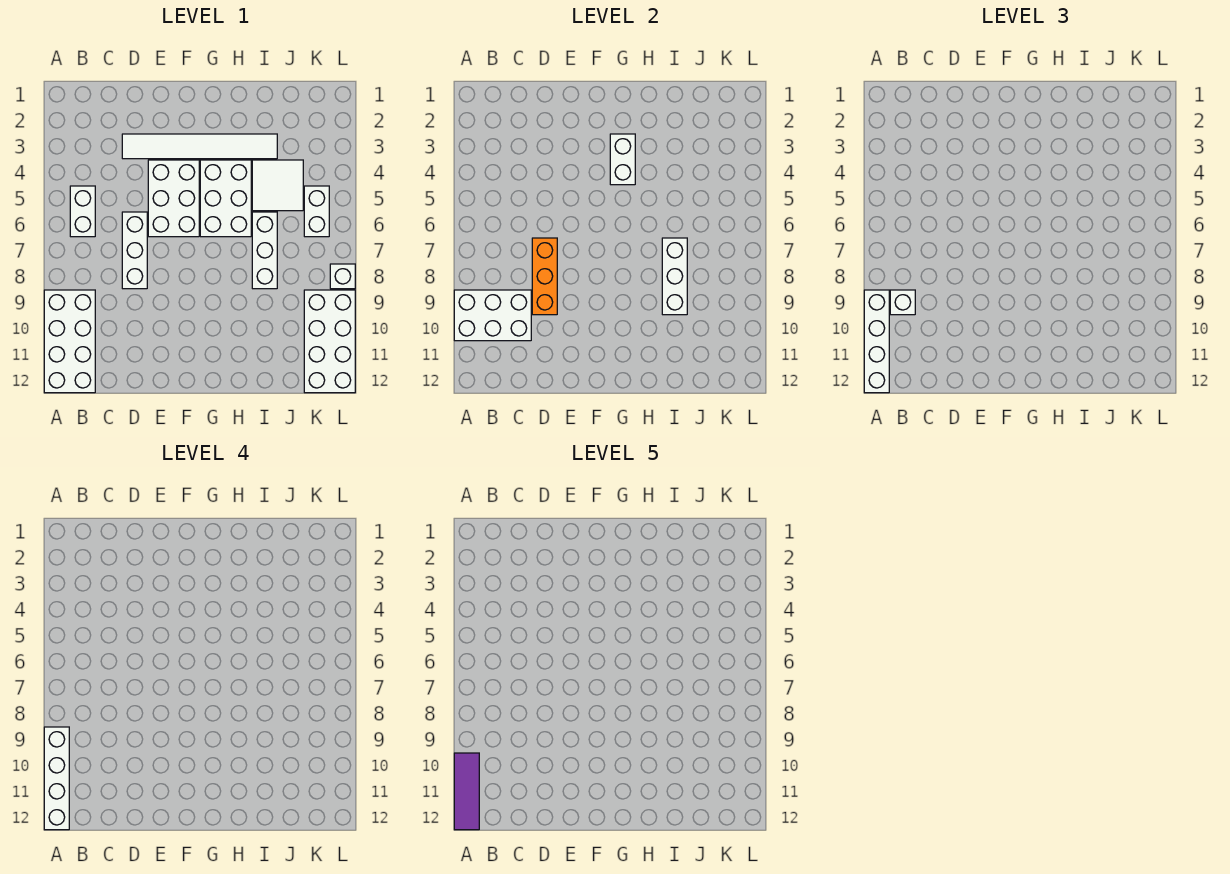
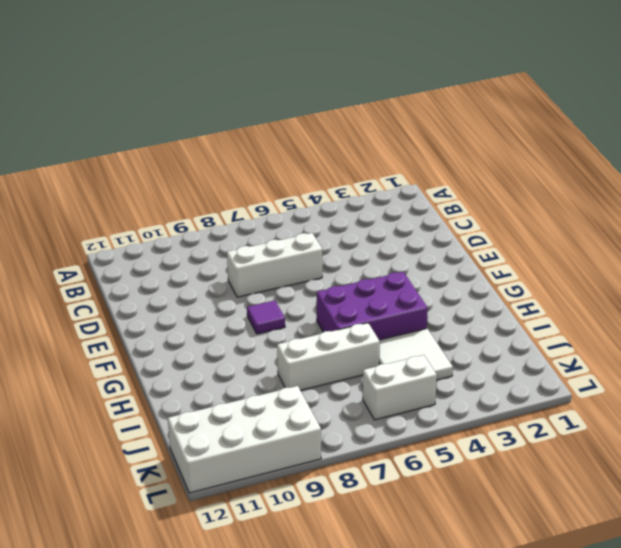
purple tile F8 level 1 -> none
purple brick G4:H6 level 1 -> white brick G4:H6 level 1
none -> white brick A9:B12 level 1
none -> white brick B5:B6 level 1
none -> white tile D3:I3 level 1

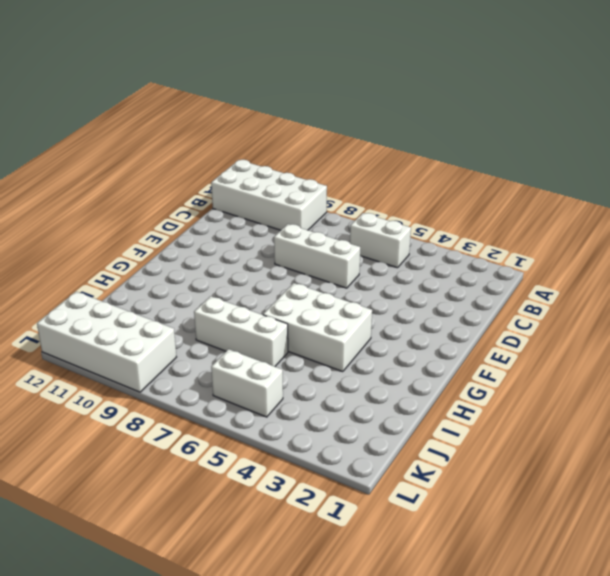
none -> white tile D3:I3 level 1
none -> white brick E4:F6 level 1
none -> white tile I4:J5 level 1

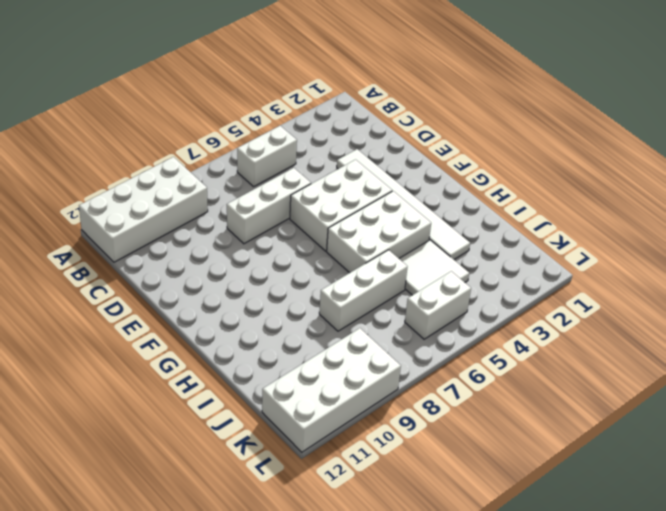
none -> white brick L8 level 1
none -> white brick A9:C10 level 2
none -> orange brick D7:D9 level 2

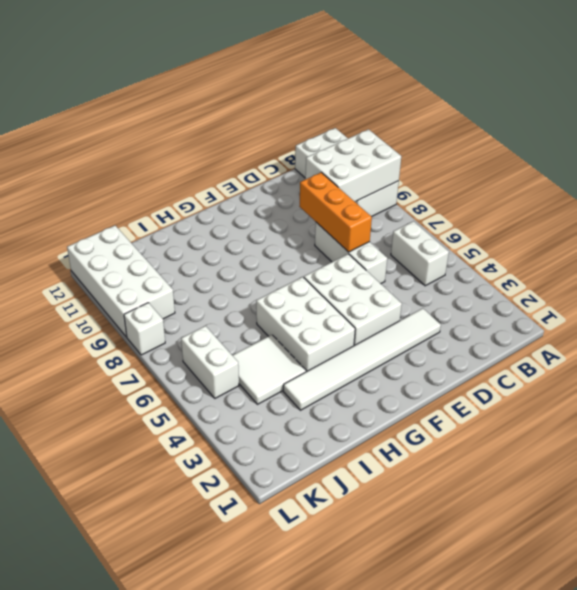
none -> white brick I6:I8 level 1
none -> white brick G3:G4 level 2
none -> white brick I7:I9 level 2

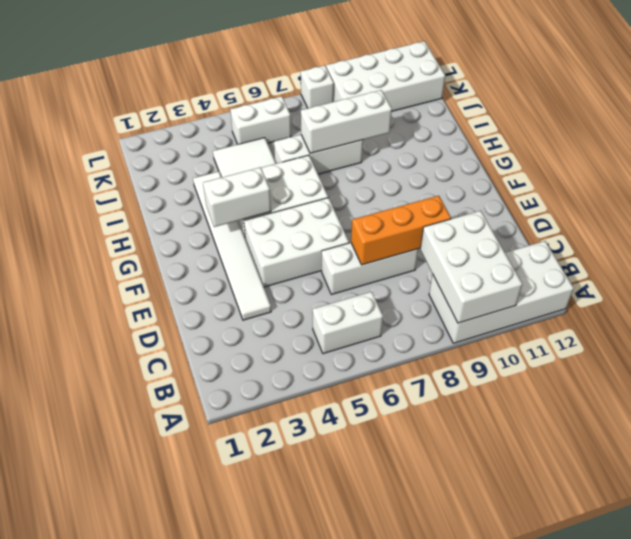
none -> white brick A9:A12 level 3
none -> white brick B9 level 3
none -> white brick A9:A12 level 4

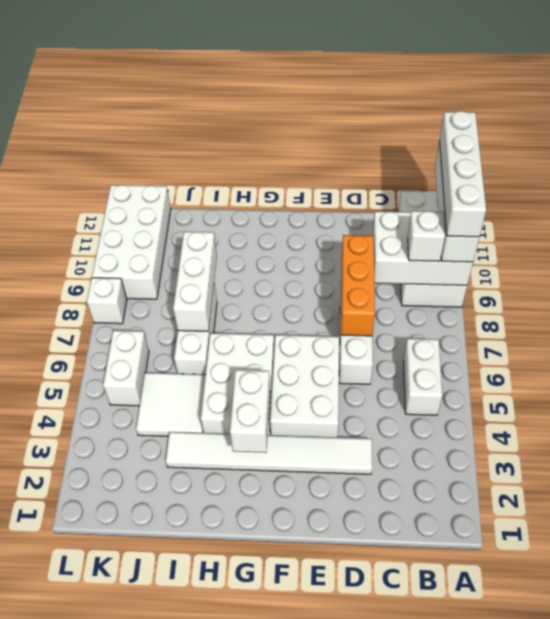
none -> purple tile A10:A12 level 5

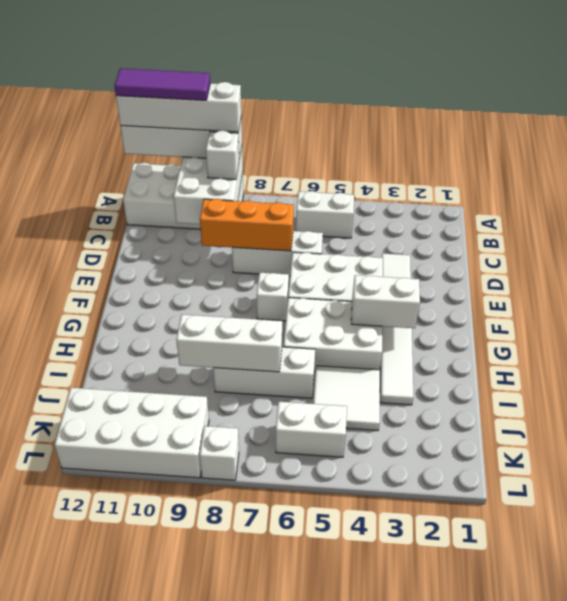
white brick F7 level 1 -> none

